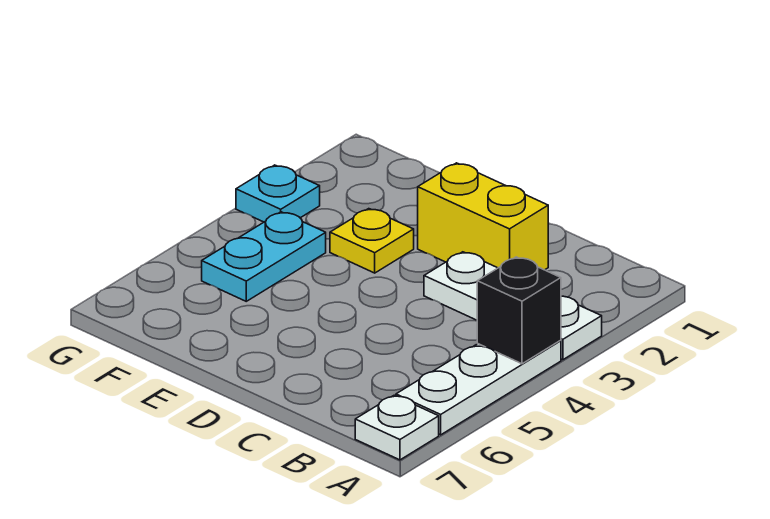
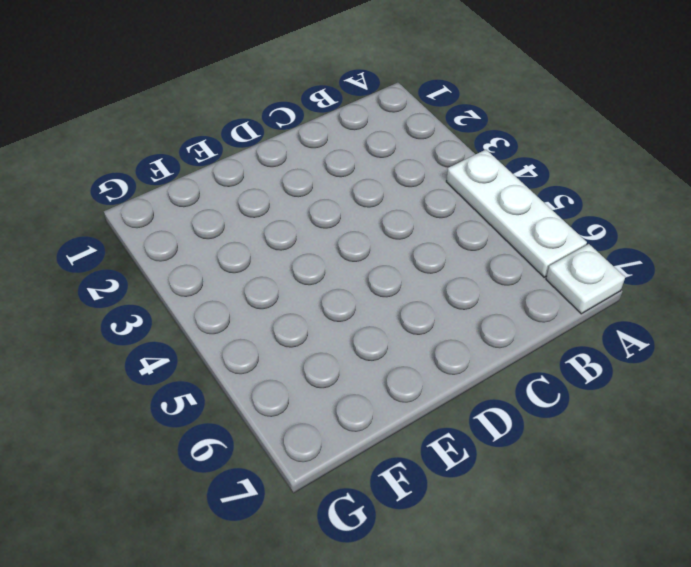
none -> white plate A3:C3 level 1
none -> yellow brick C2:D2 level 1

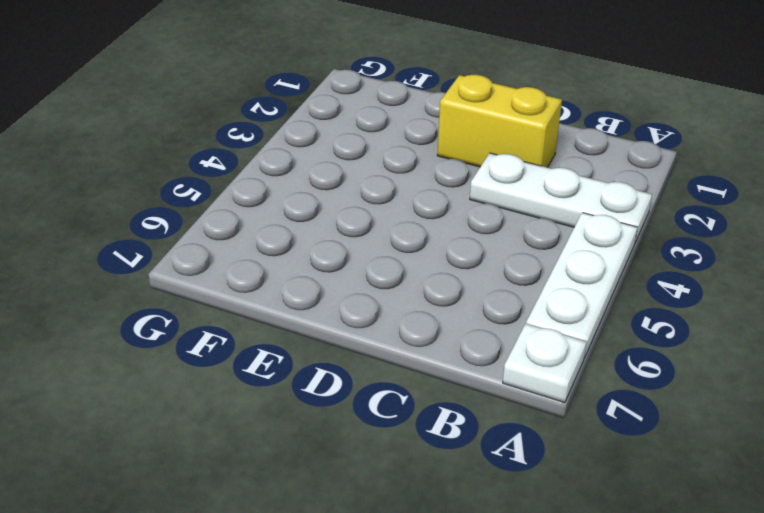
none -> yellow plate E3 level 1
none -> cyan plate F4:F5 level 1

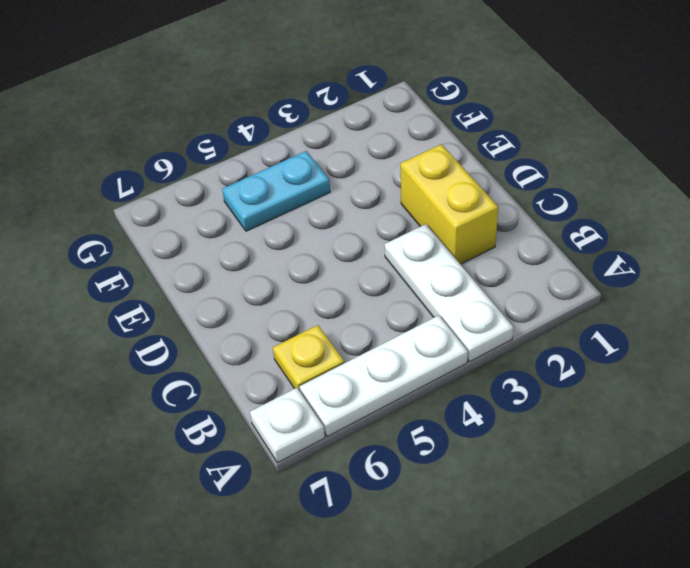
yellow plate B6 level 1 -> yellow plate E3 level 1
none -> cyan plate G3 level 1
none -> black brick A4 level 2

